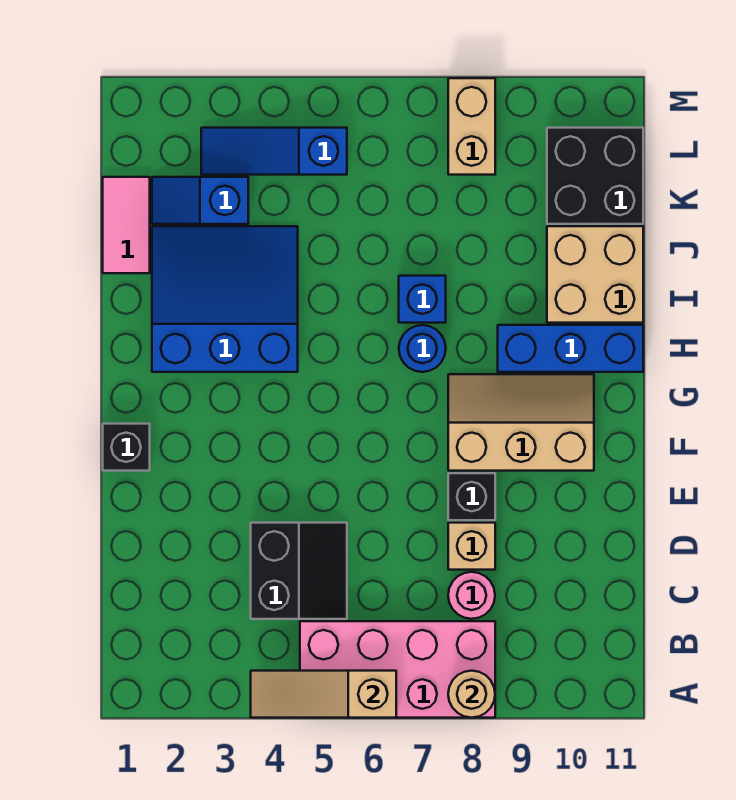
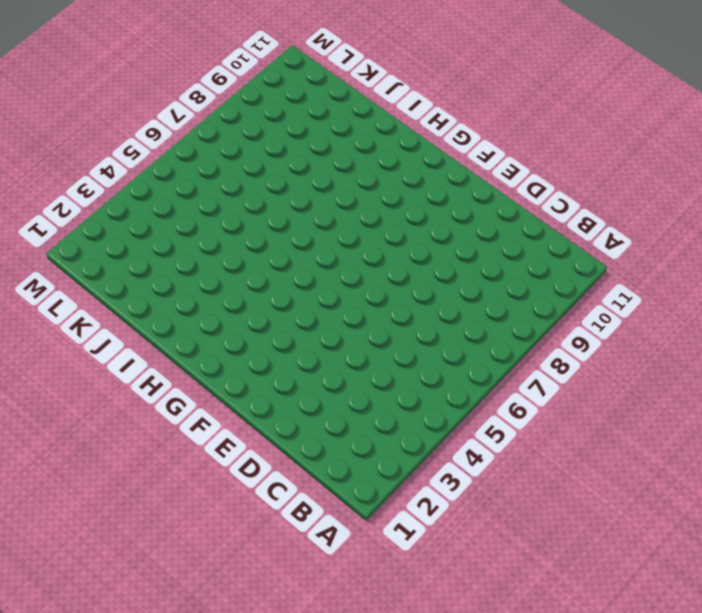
none -> pink brick A5:B8 level 1
none -> black slope C4:D5 level 1 top 4
none -> pink round brick C8 level 1

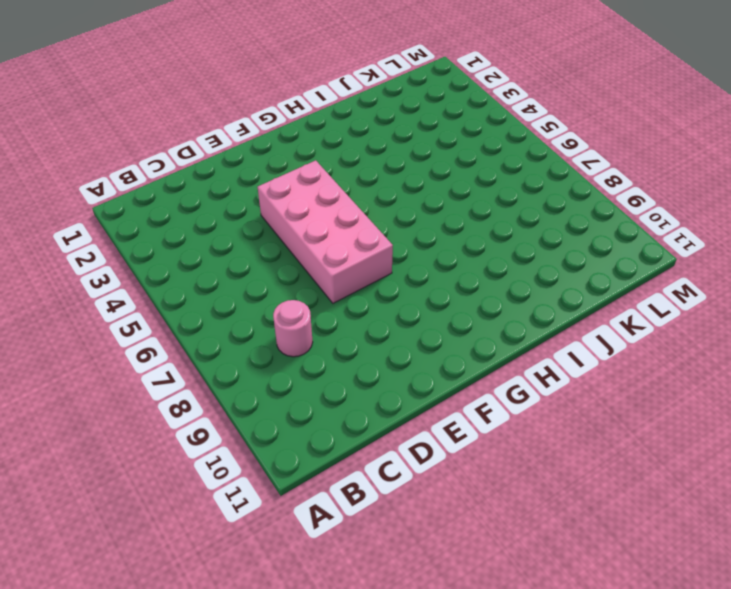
pink brick E4:F7 level 1 -> pink brick A5:B8 level 1
none -> black slope C4:D5 level 1 top 4
none -> tan brick D8 level 1
none -> black brick E8 level 1

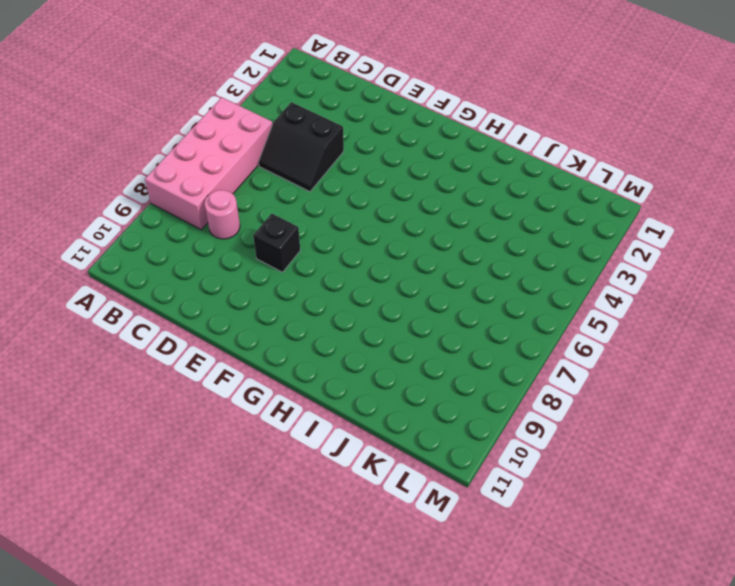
none -> tan brick D8 level 1
none -> black brick F1 level 1
none -> tan slope F8:G10 level 1 top F

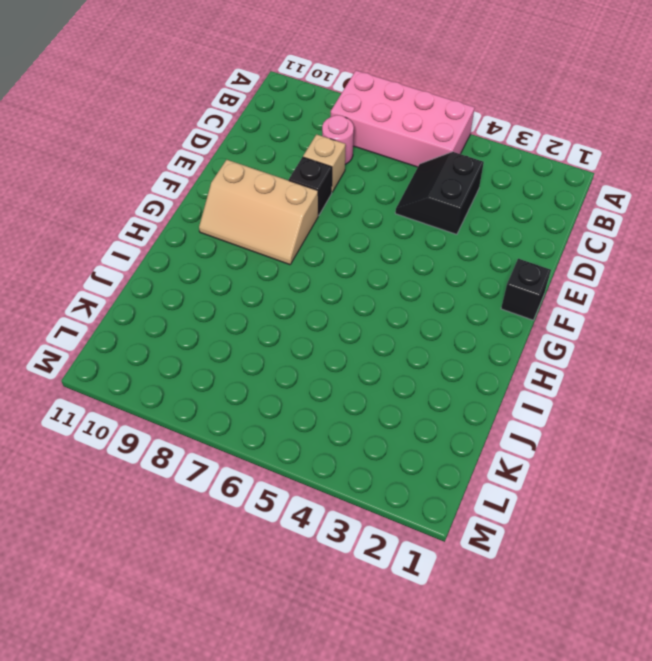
none -> blue slope H2:J4 level 1 top H
none -> blue round brick H7 level 1
none -> blue brick H9:H11 level 1

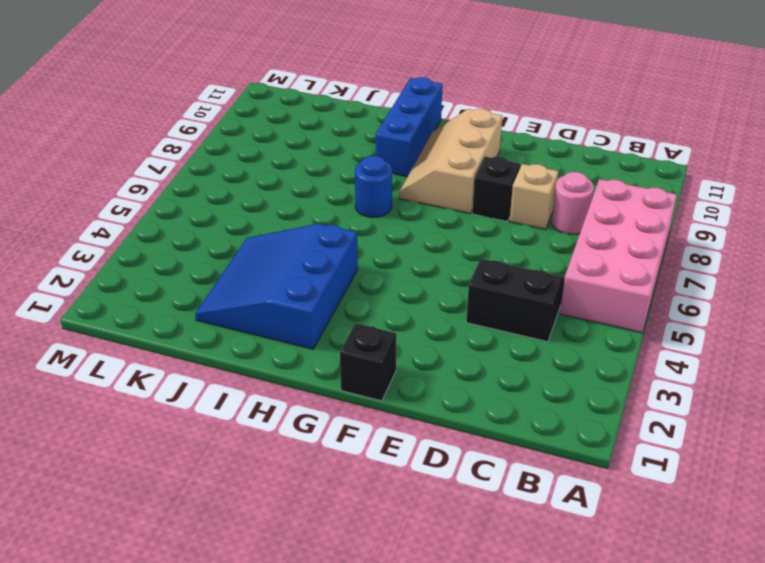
none -> blue brick I7 level 1
none -> tan brick I10:J11 level 1
none -> pink tile J1:K1 level 1

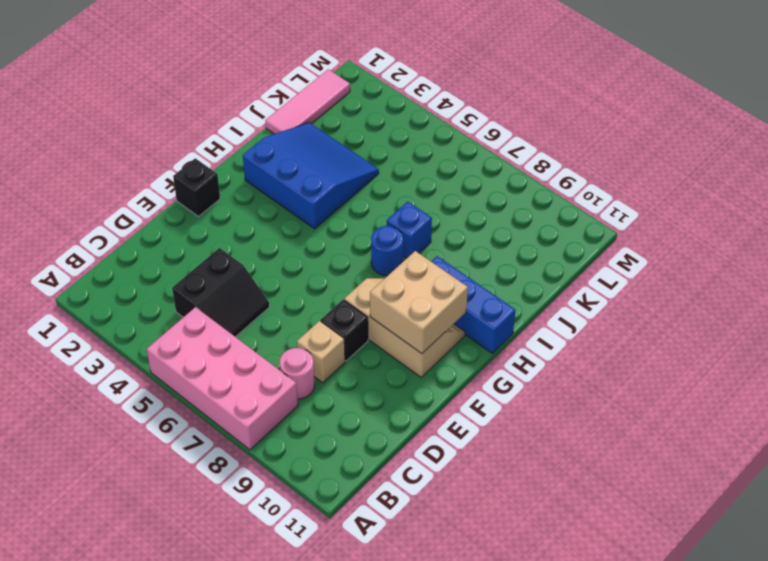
tan brick F9:G10 level 2 -> tan brick I10:J11 level 1
pink tile J1:L1 level 1 -> pink tile J1:K1 level 1
none -> blue slope K2:K3 level 1 top 3
none -> black brick K10:L11 level 1
none -> blue slope L3:L5 level 1 top 5

